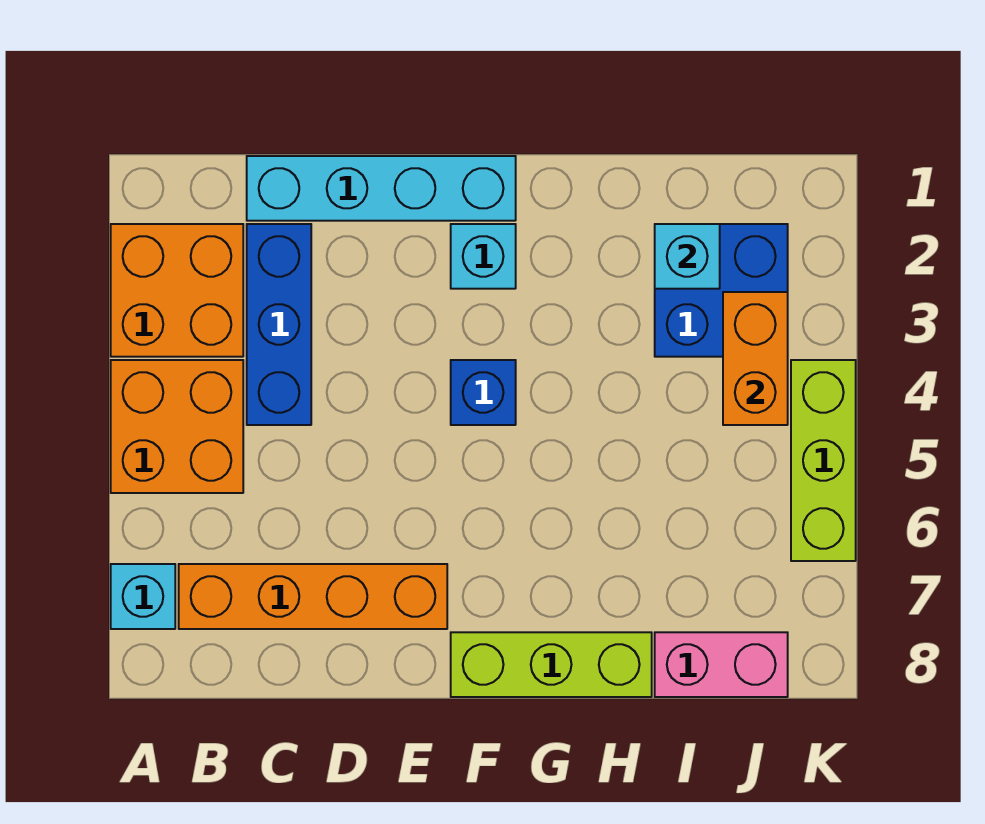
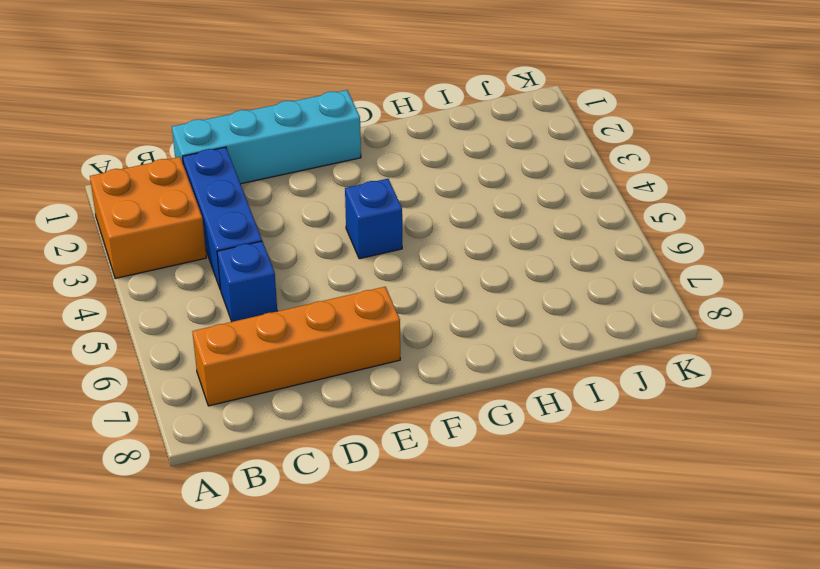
blue brick C5 level 1 -> none
none -> orange brick A4:B5 level 1
none -> cyan brick A7 level 1
none -> cyan brick F2 level 1

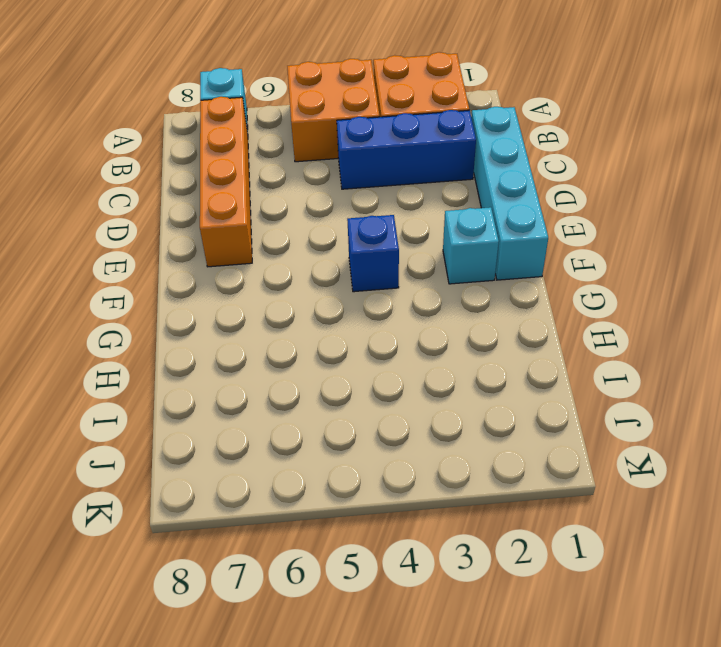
none -> lime brick F8:H8 level 1
none -> blue brick I2:J3 level 1
none -> pink brick I8:J8 level 1

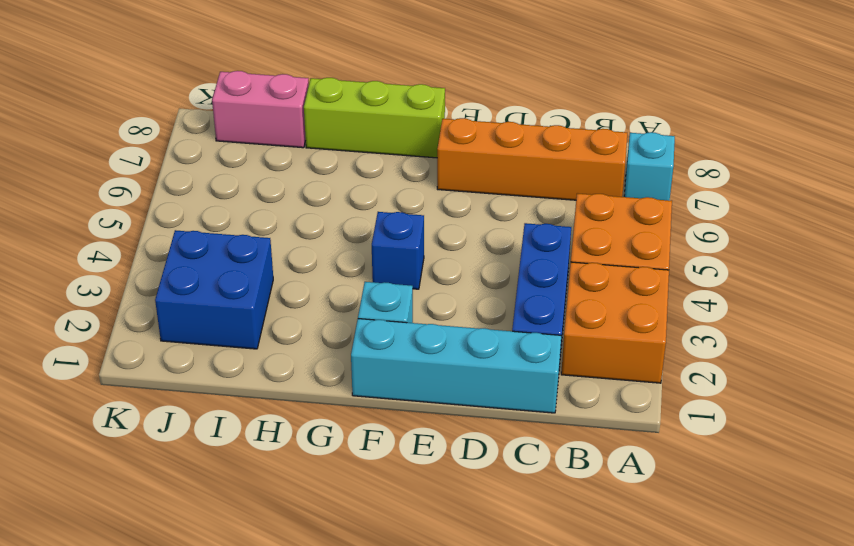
none -> lime brick K4:K6 level 1
none -> cyan brick I2 level 2
none -> orange brick J3:J4 level 2

